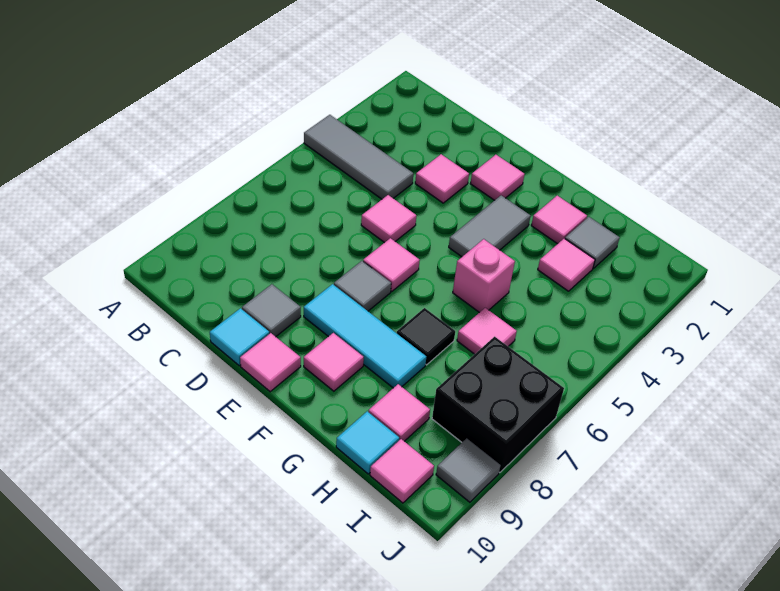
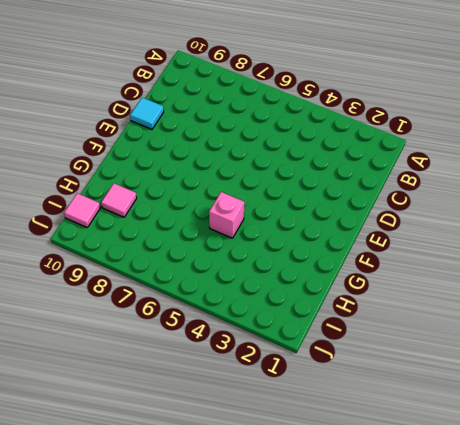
none -> grey tile A4:C4 level 1
none -> pink tile D3 level 1
none -> pink tile D5 level 1

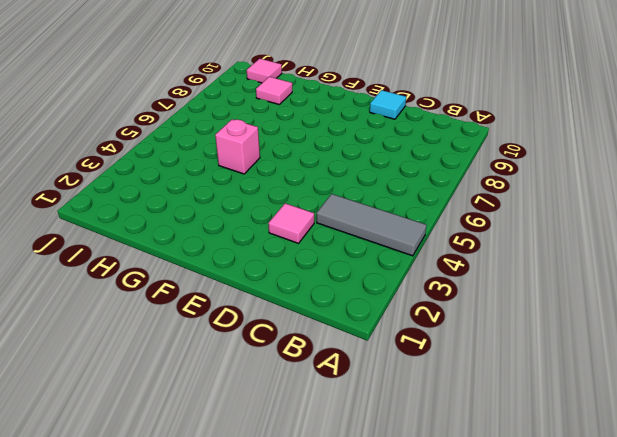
none -> pink tile D5 level 1
none -> grey tile D9 level 1
none -> pink tile E2 level 1

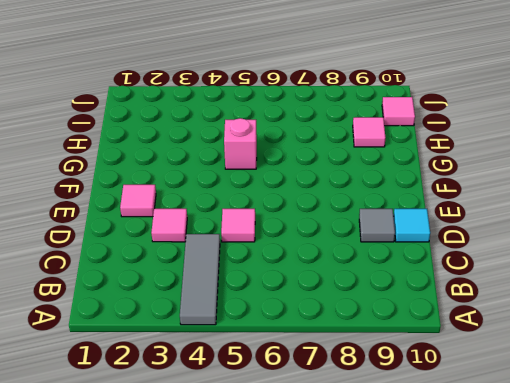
none -> pink tile E6 level 1
none -> grey tile E7 level 1
none -> cyan tile E8:G8 level 1

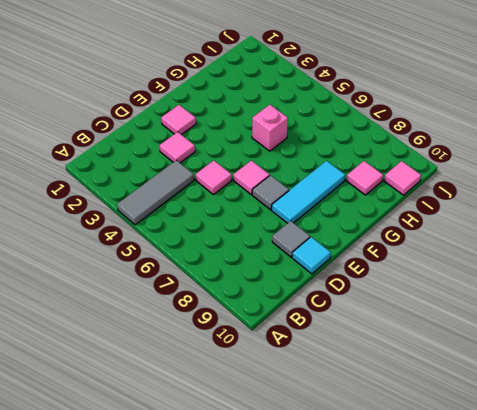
none -> pink tile E10 level 1
none -> grey tile F3:F4 level 1
none -> pink tile F9 level 1

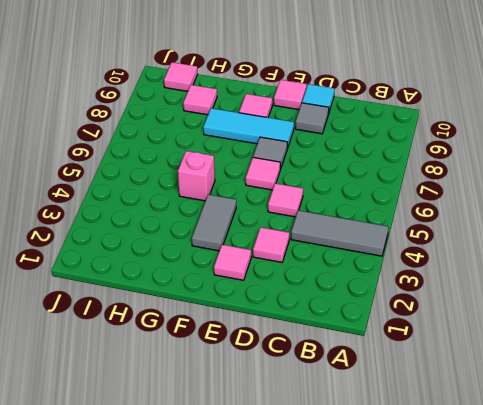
none -> pink tile G2 level 1
none -> black tile G7 level 1
none -> grey tile H2 level 1

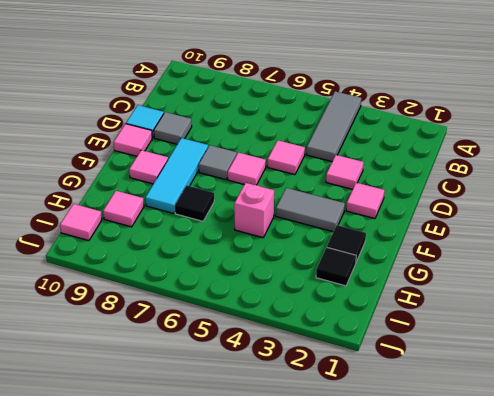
black tile G2 level 1 -> pink tile G2 level 1
black tile H2 level 1 -> grey tile H2 level 1
none -> pink tile H3 level 1
none -> pink tile H6 level 1
none -> cyan tile H10 level 1

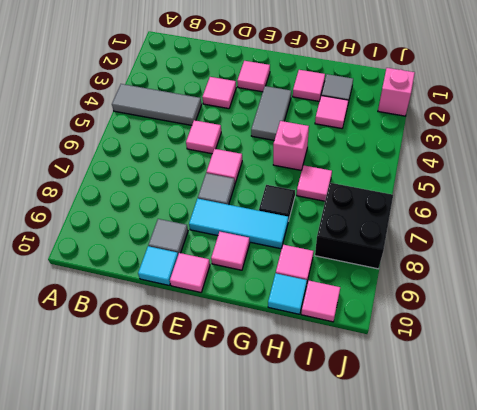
pink brick J2 level 1 -> none
none -> grey tile J9 level 1

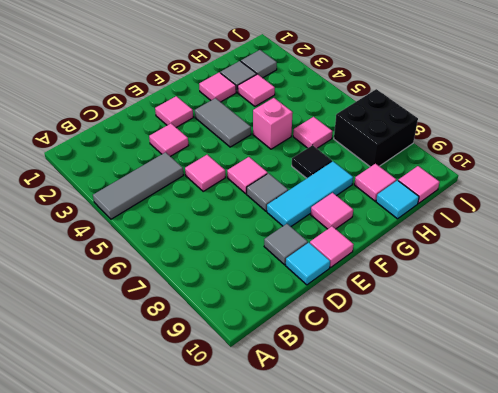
grey tile I2 level 1 -> grey tile J9 level 1

